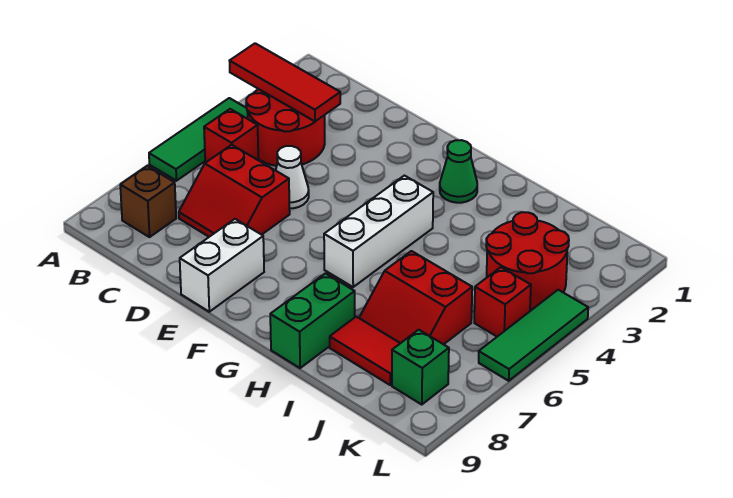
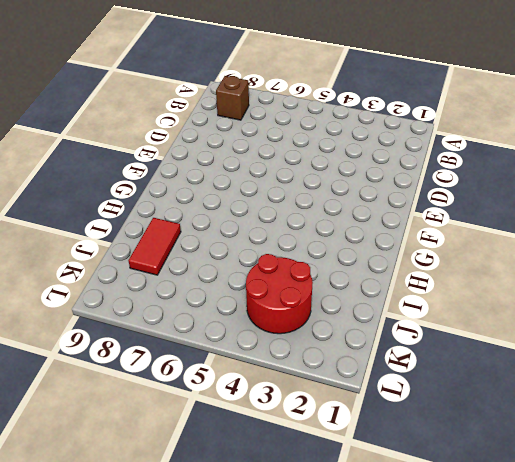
none -> green tile A4:A6 level 1
none -> red round brick B3:C4 level 1
none -> red brick B5 level 1

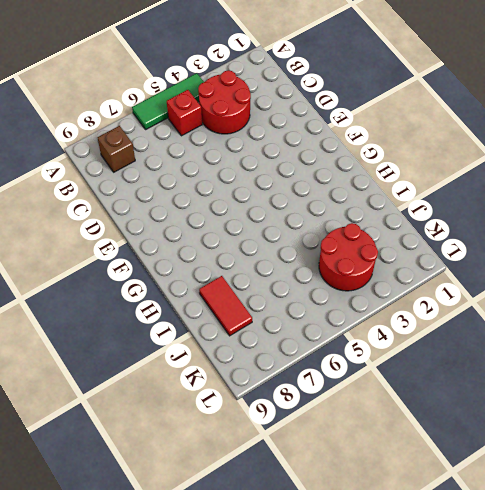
none -> red slope C6:D7 level 1 top 6
none -> white cone D5 level 1
none -> white brick E8:E9 level 1

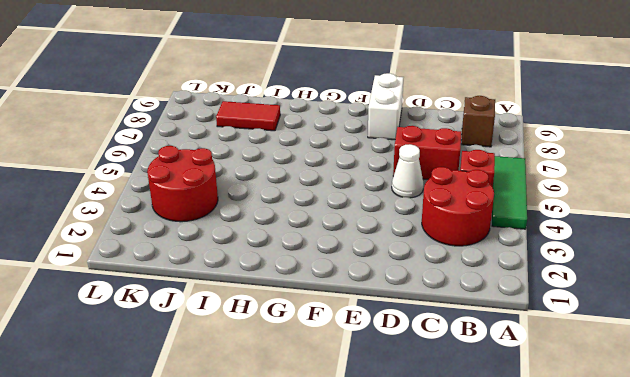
none -> green cone G2 level 1
none -> white brick G4:G6 level 1
none -> green brick H8:H9 level 1

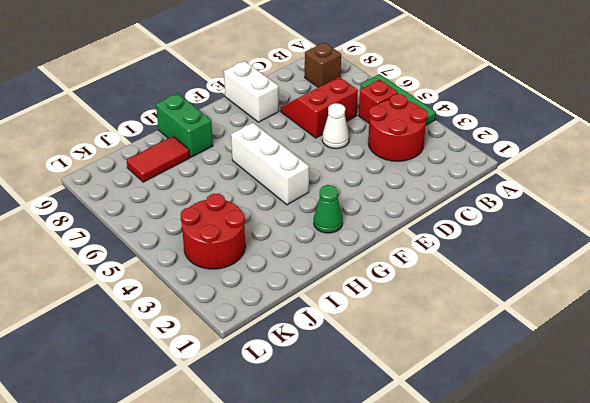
none -> red slope I6:J7 level 1 top 6
none -> red brick K5 level 1
none -> green brick K8 level 1

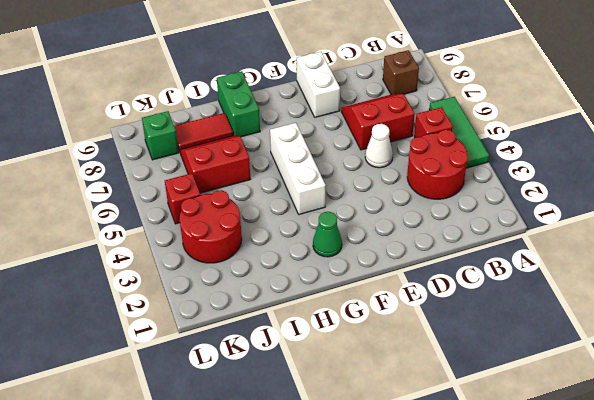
none -> green tile L4:L6 level 1
none -> red tile A3:C3 level 2

